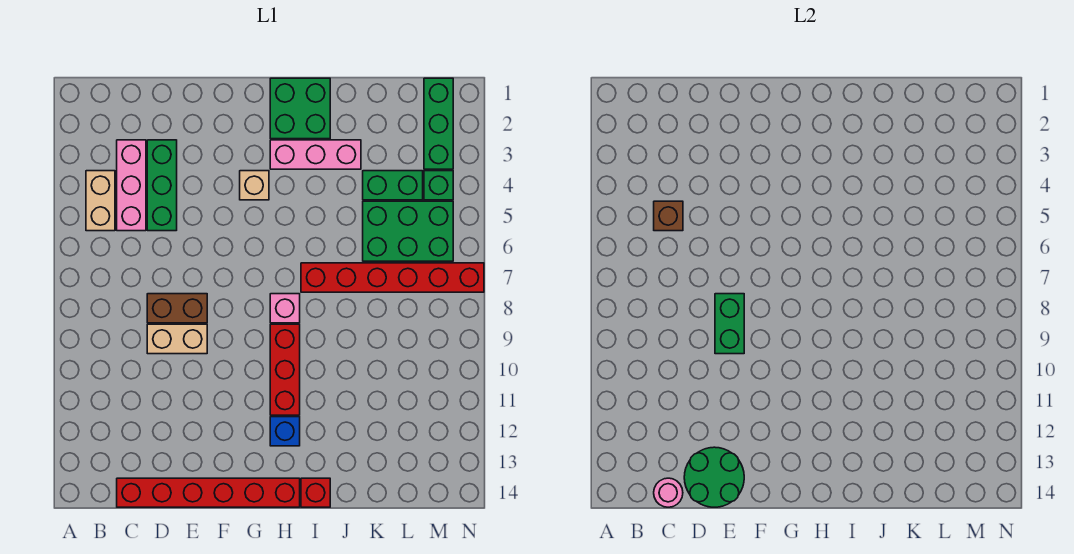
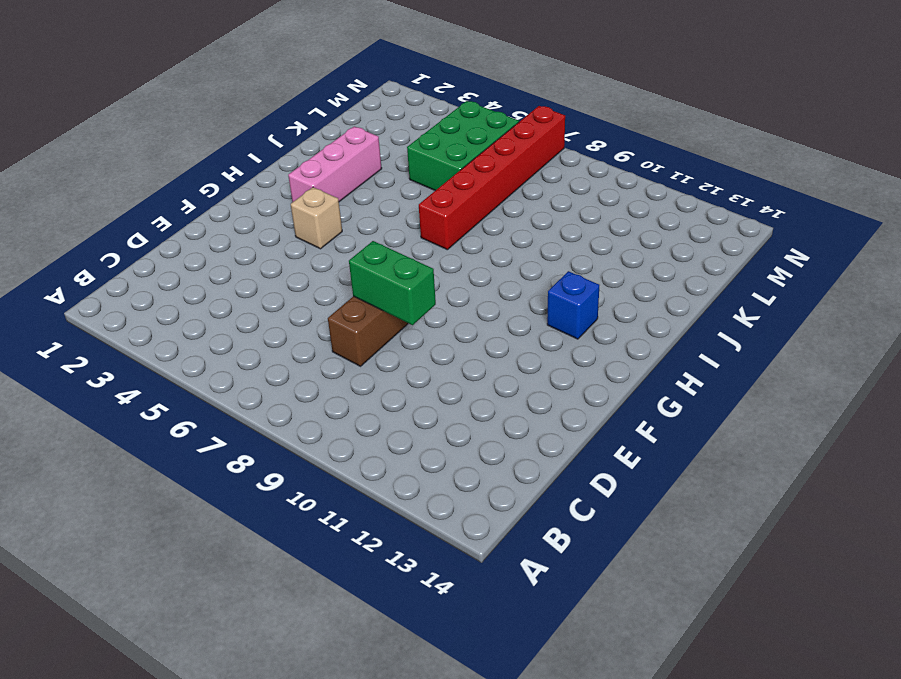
none -> tan brick B4:B5 level 1
none -> pink brick C3:C5 level 1
none -> red brick C14:H14 level 1

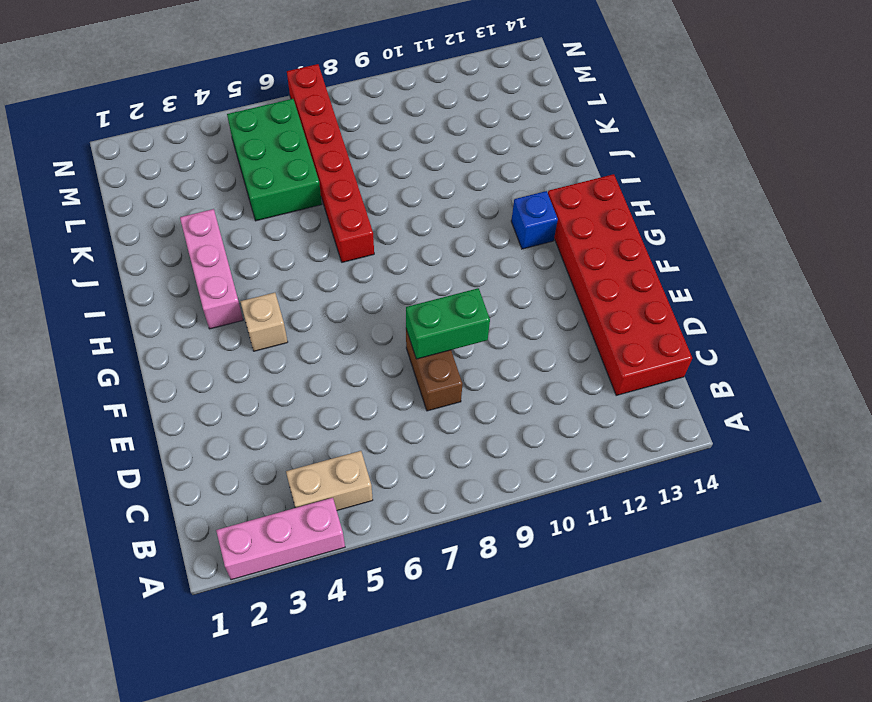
pink brick A2:A4 level 1 -> pink brick C3:C5 level 1
red brick C13:H14 level 1 -> red brick C14:H14 level 1
none -> green brick D3:D5 level 1
none -> tan brick D9:E9 level 1
none -> green brick H1:I2 level 1

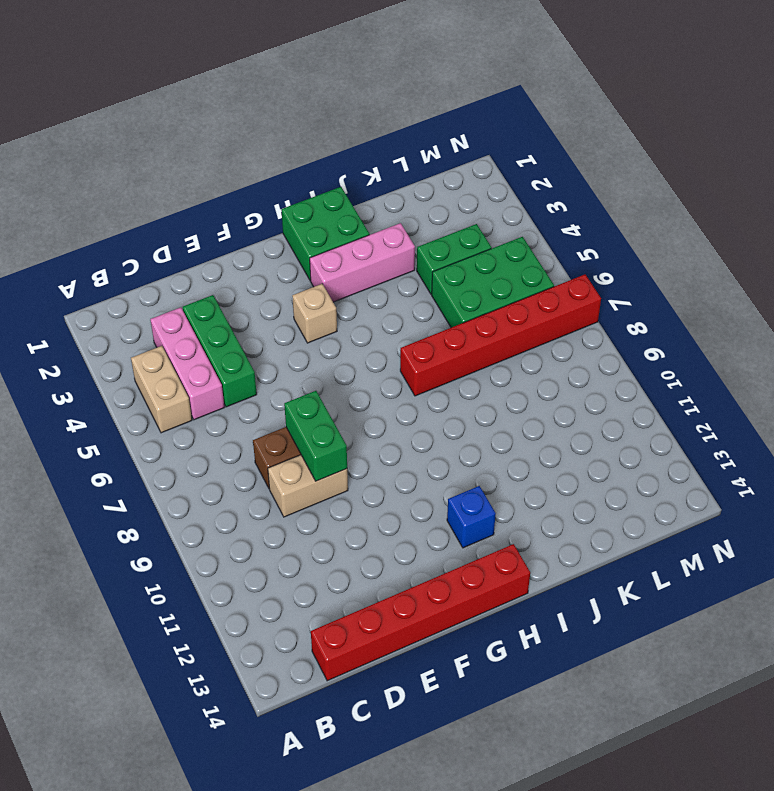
none -> pink brick H8 level 1
none -> red brick H9:H11 level 1
none -> red brick I14 level 1

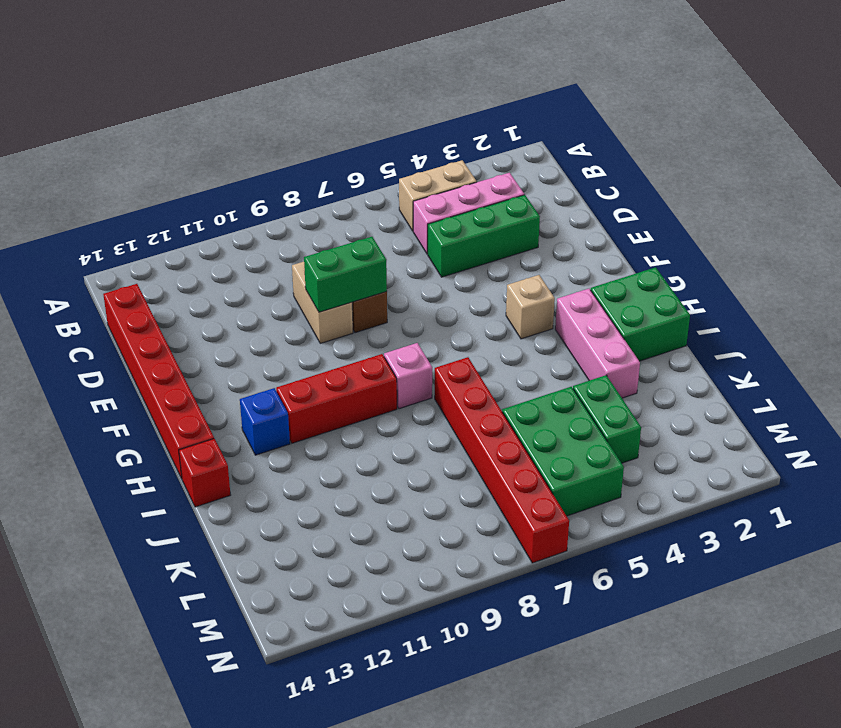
none -> green brick M1:M3 level 1
none -> green brick M4 level 1
none -> brown brick C5 level 2

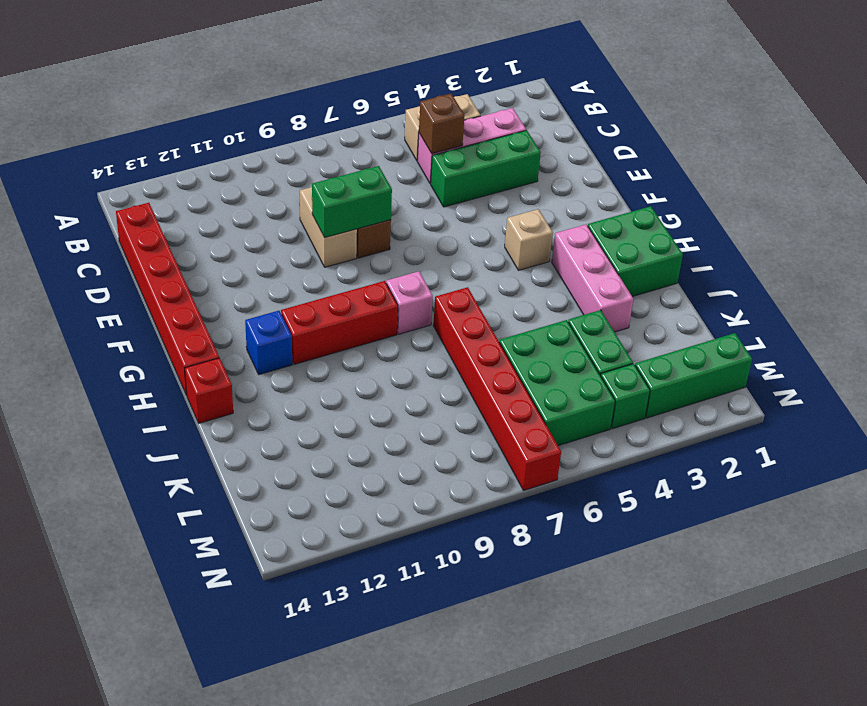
none -> pink round brick C14 level 2
none -> green round brick D13:E14 level 2

